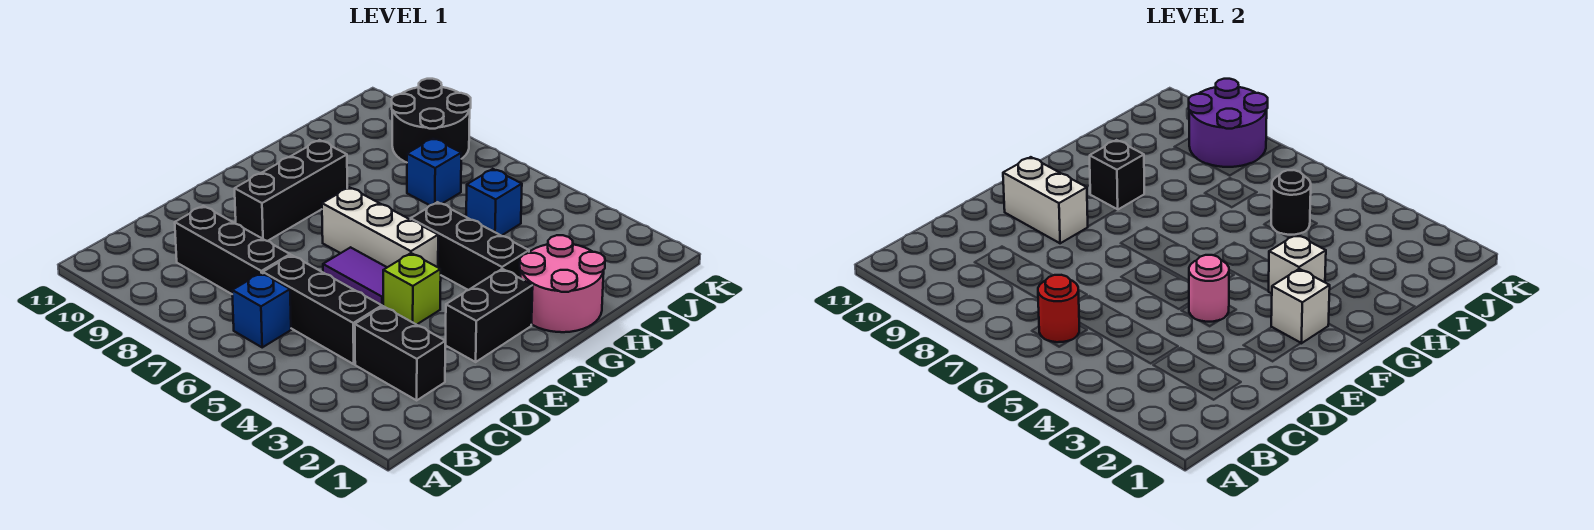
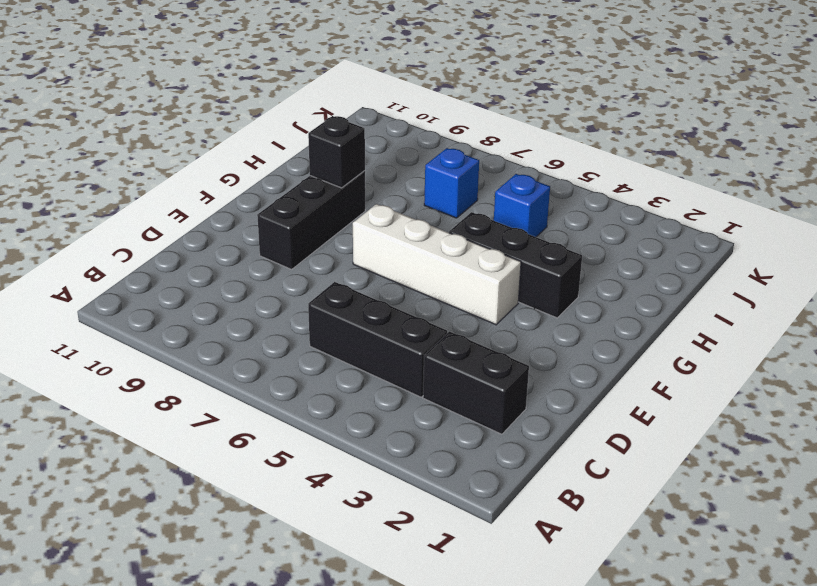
white brick F4:F7 level 1 -> white brick F5:F7 level 1
none -> blue brick B6 level 1
none -> black brick C7:C9 level 1
none -> black brick E2:F2 level 1

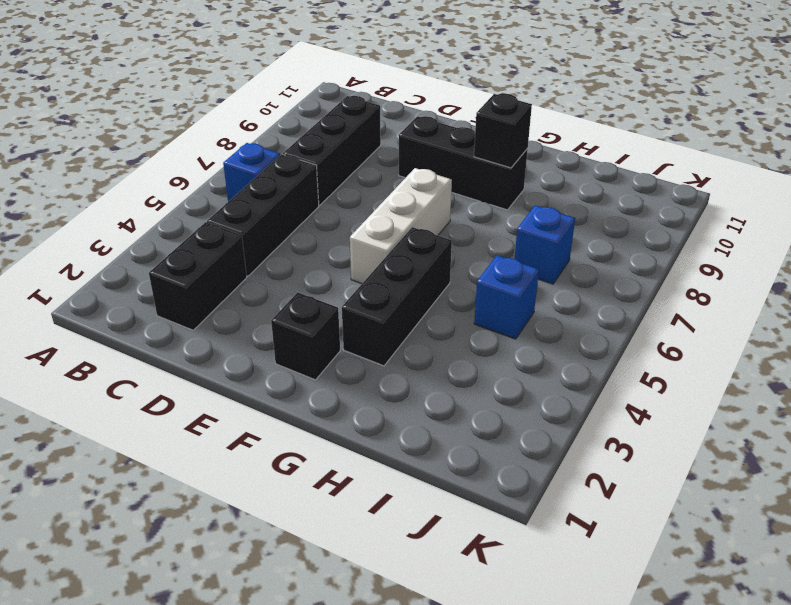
black brick F2 level 1 -> black brick E2:F2 level 1
none -> lime brick E4 level 1
none -> purple tile E5:E6 level 1
none -> pink round brick G1:H2 level 1

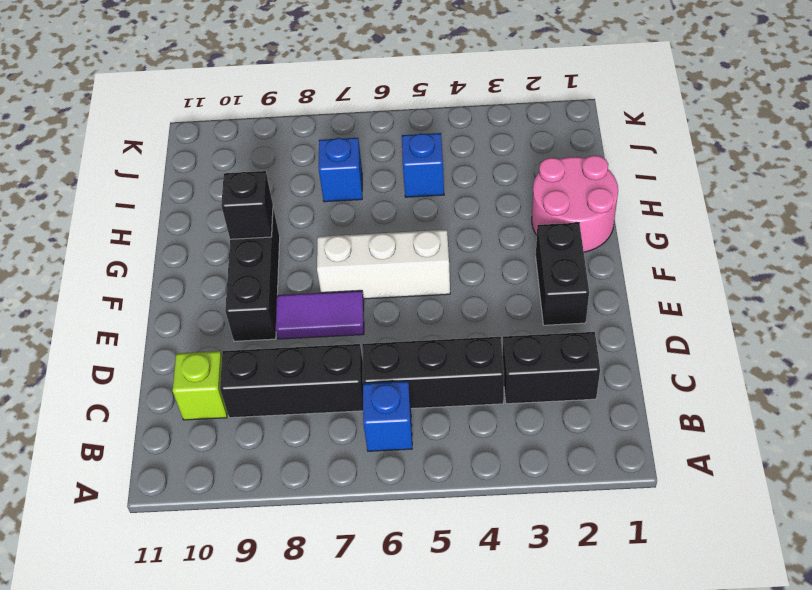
lime brick C10 level 1 -> lime brick E4 level 1
purple tile E7:E8 level 1 -> purple tile E5:E6 level 1
none -> black brick G3:G5 level 1
none -> black round brick J8:K9 level 1
none -> red round brick B6 level 2

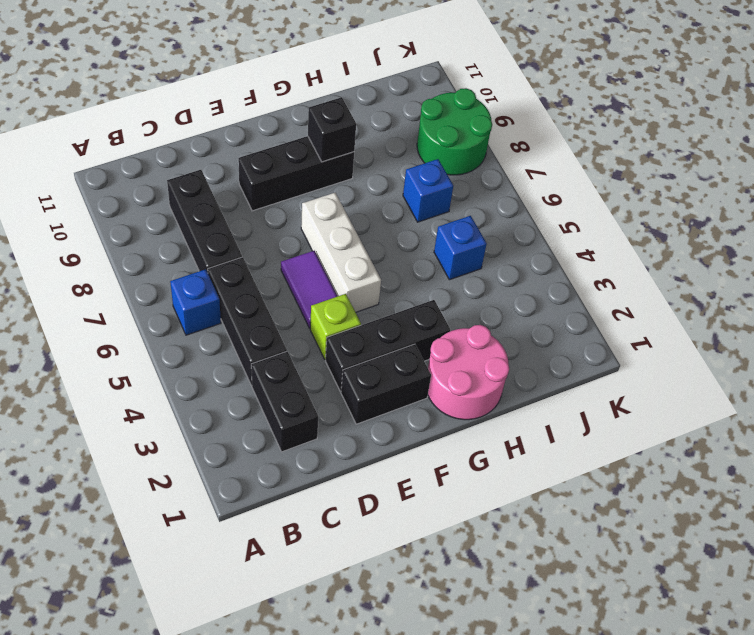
black brick E3:G3 level 1 -> black brick G3:G5 level 1
green round brick J8:K9 level 1 -> black round brick J8:K9 level 1
none -> red round brick B6 level 2
none -> pink round brick E4 level 2
none -> white brick E9:E10 level 2

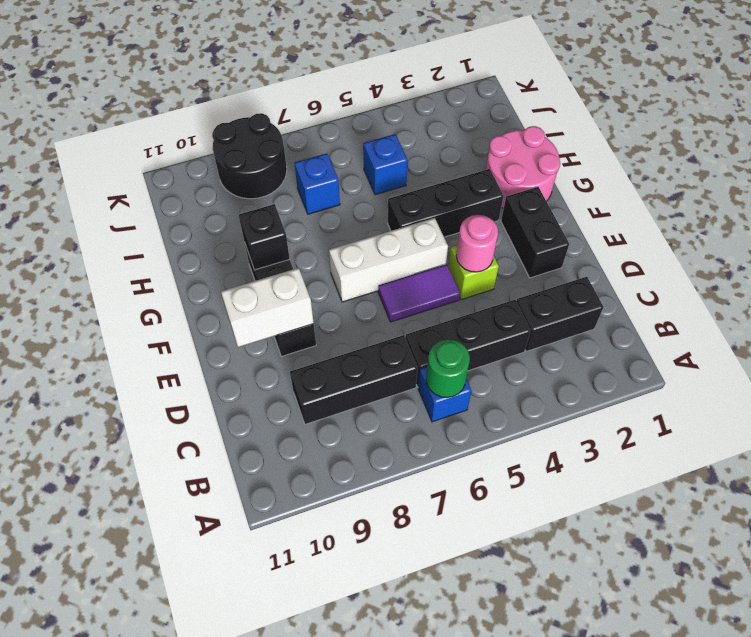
green round brick B6 level 2 -> red round brick B6 level 2
none -> white brick F2 level 2
none -> white brick G3 level 2
none -> black round brick I5 level 2

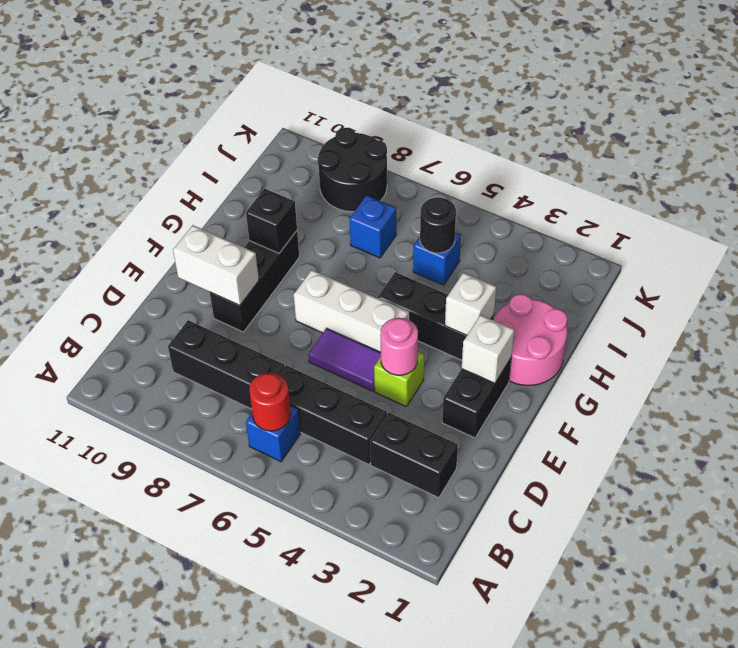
none -> purple round brick J8:K9 level 2

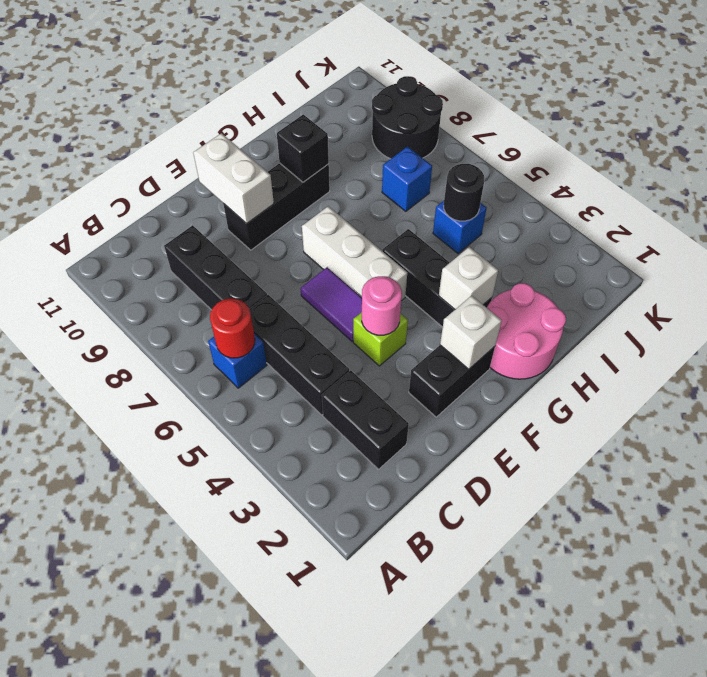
none -> purple round brick J8:K9 level 2

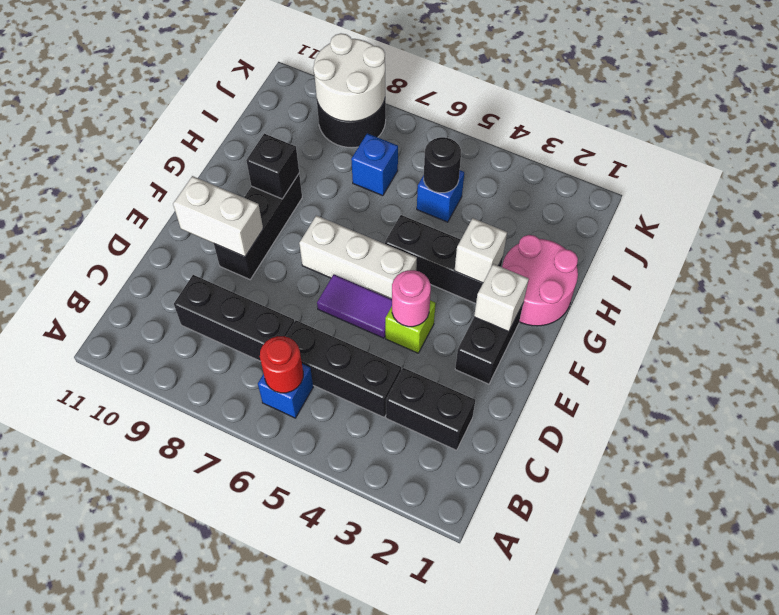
white round brick J8:K9 level 2 -> purple round brick J8:K9 level 2

